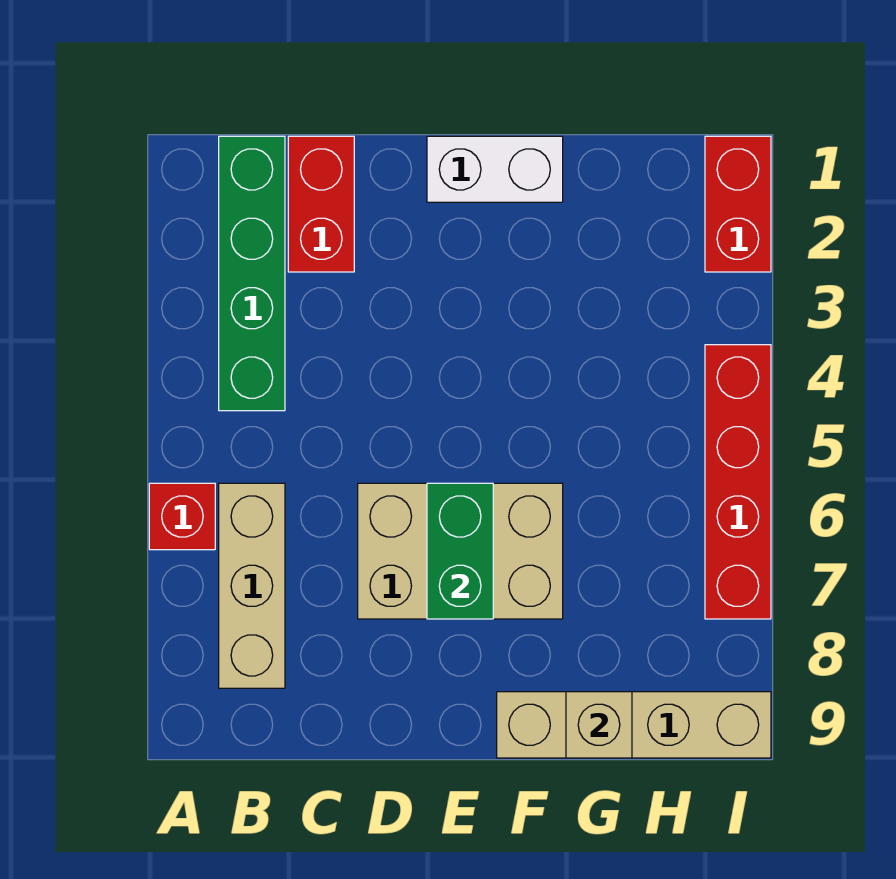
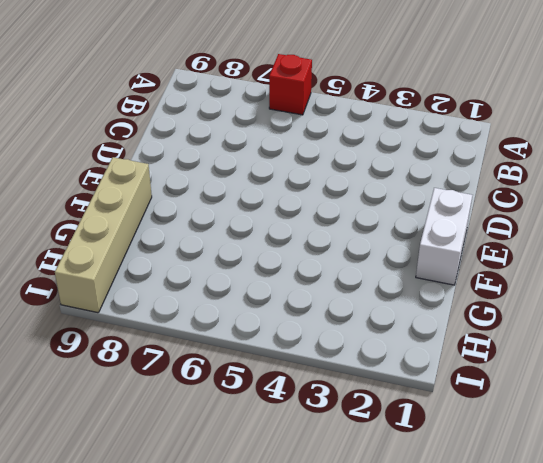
none -> green brick B1:B4 level 1
none -> tan brick B6:B8 level 1

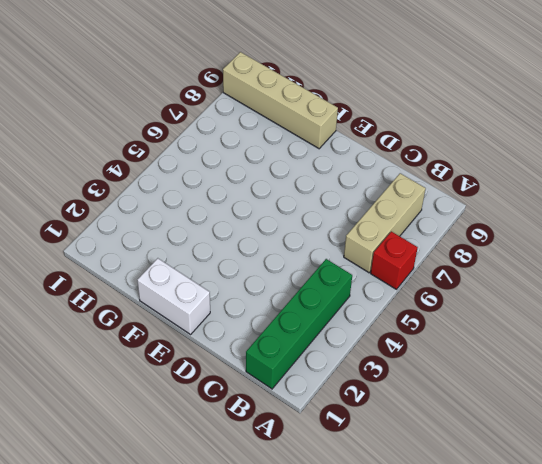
none -> red brick C1:C2 level 1
none -> tan brick D6:F7 level 1

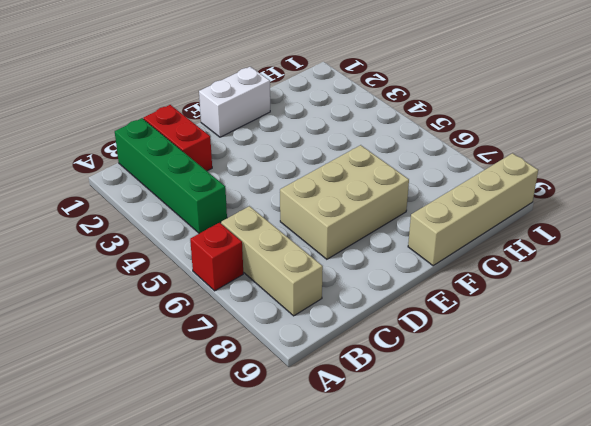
none -> red brick I1:I2 level 1
none -> red brick I4:I7 level 1

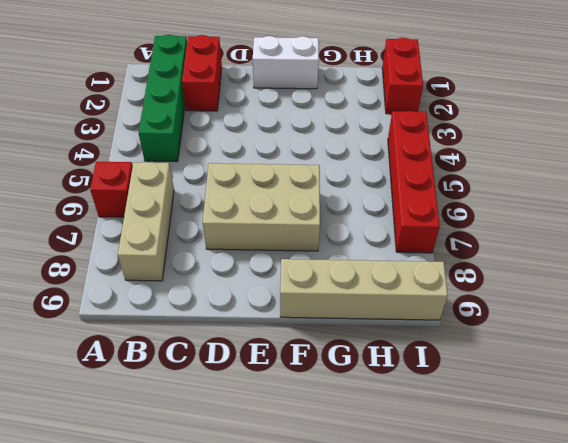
none -> green brick E6:E7 level 2
none -> tan brick G9 level 2

